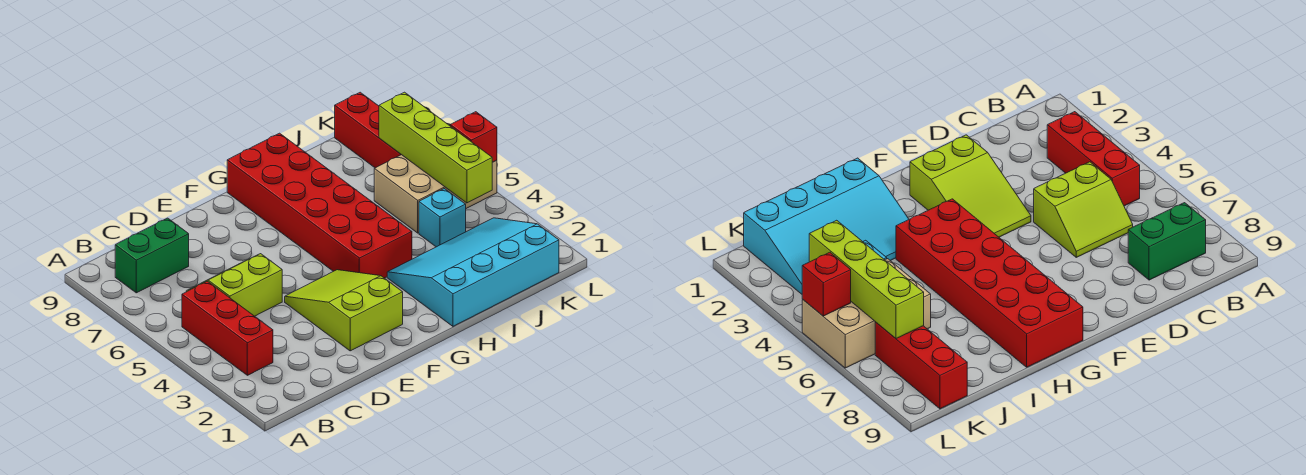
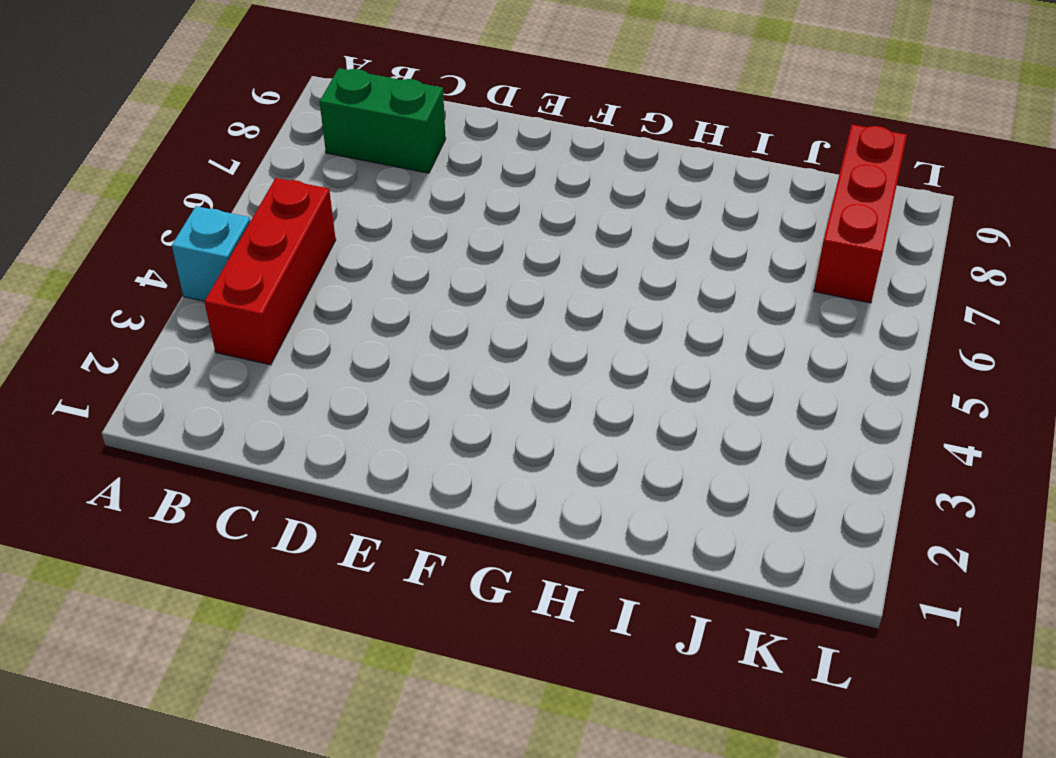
cyan brick A4 level 1 -> cyan brick J4 level 1
none -> lime slope C5:D6 level 1 top 5
none -> lime slope E2:F4 level 1 top 2

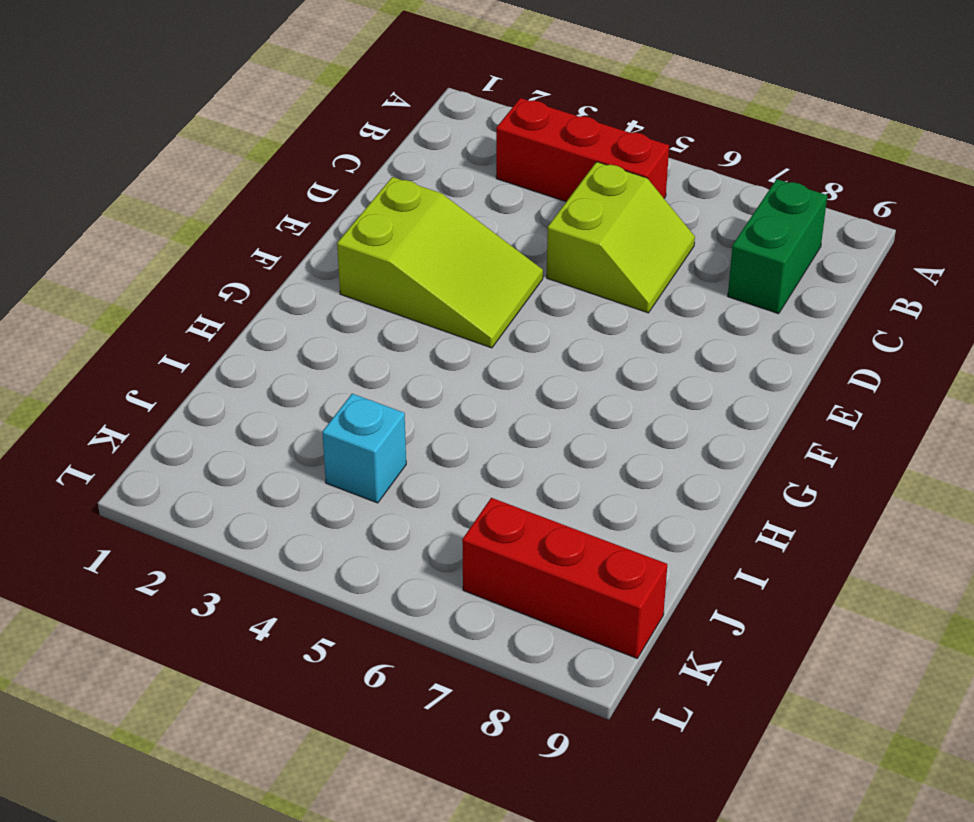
none -> red brick G4:H9 level 1
none -> cyan slope H1:K3 level 1 top 1

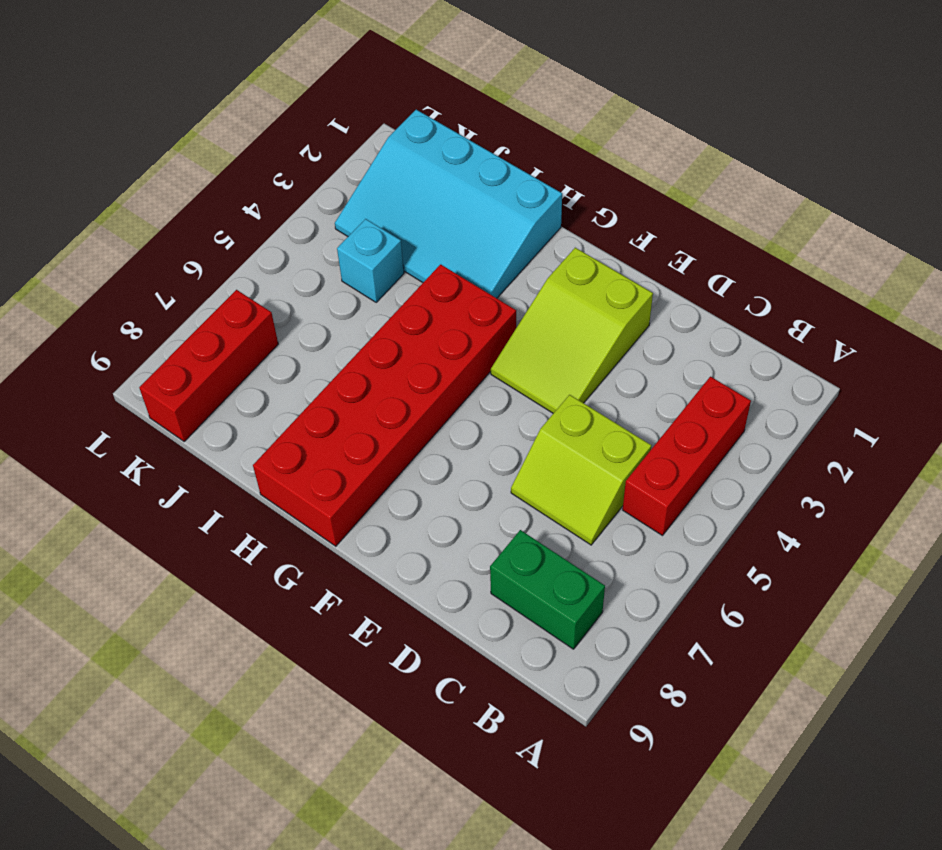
none -> tan brick J5:L6 level 1
none -> lime brick K4:K7 level 2

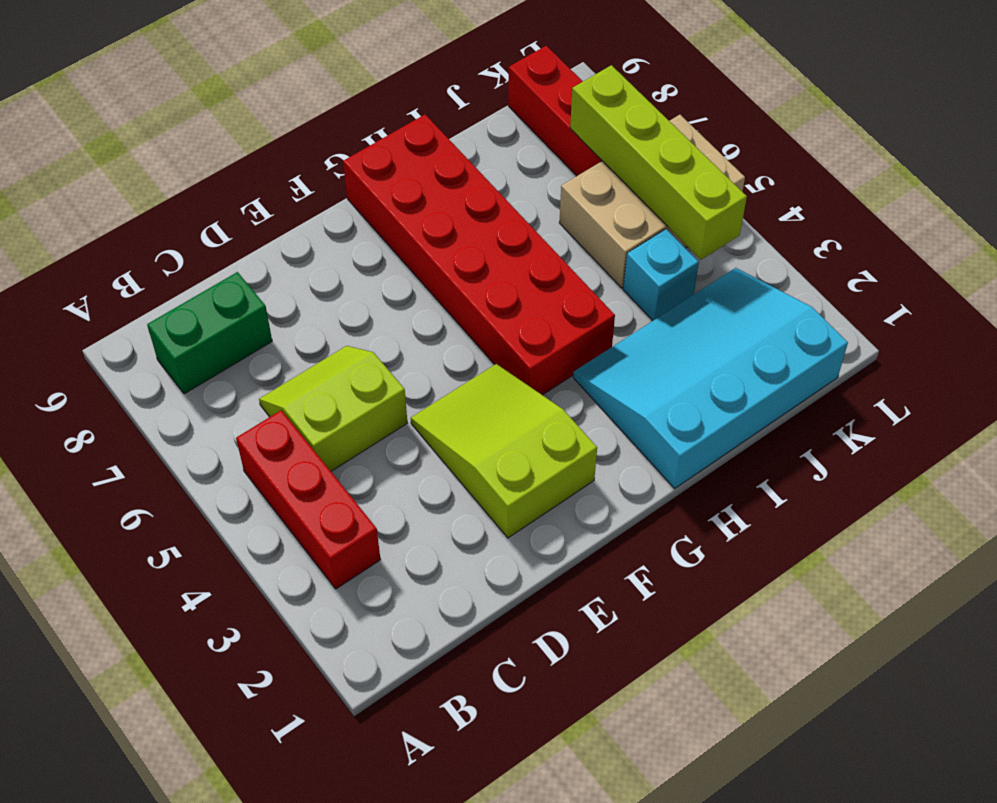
none -> red brick L5 level 2

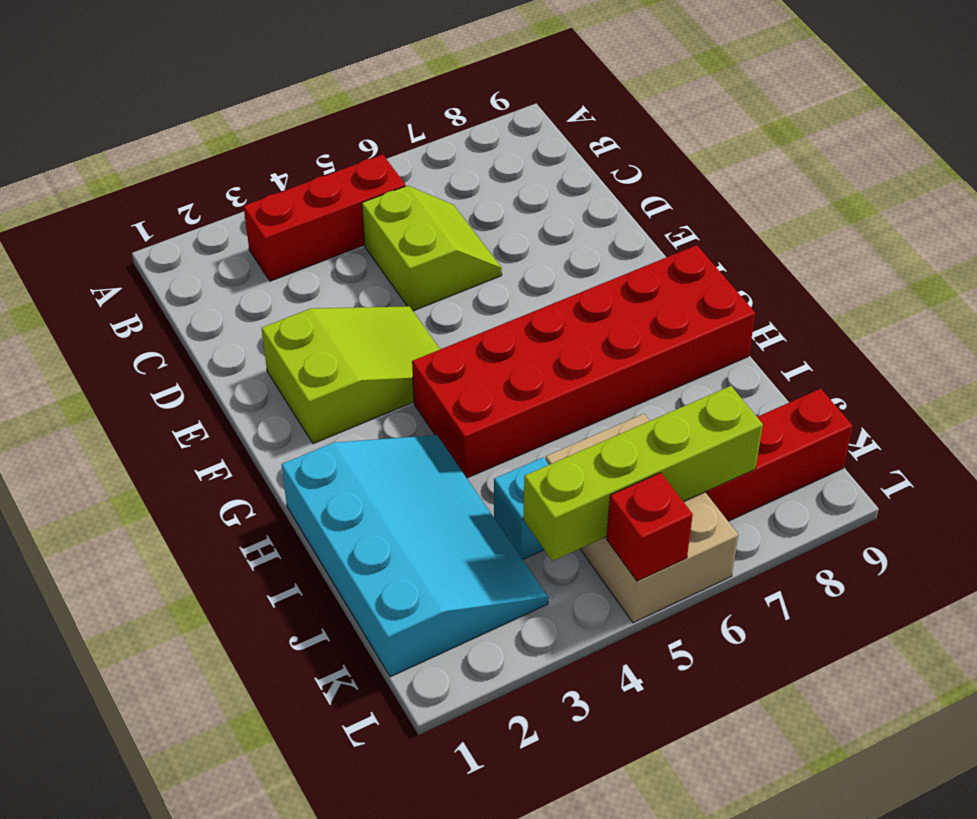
none -> green brick B8:C8 level 1

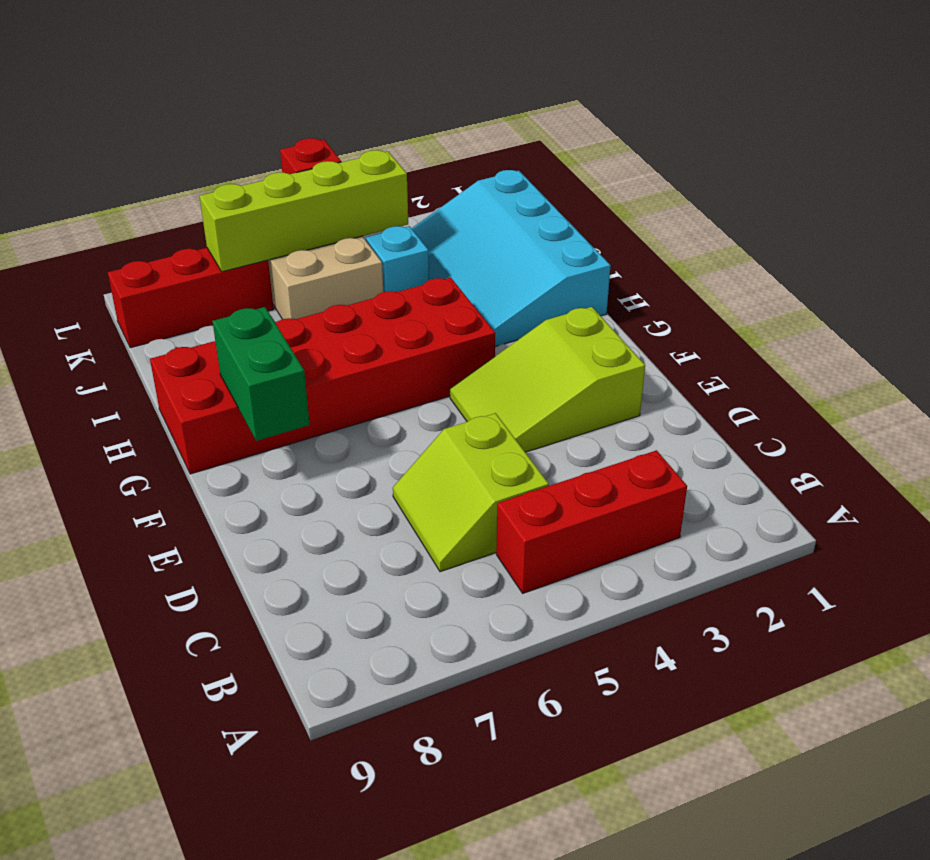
green brick F8:G8 level 2 -> green brick B8:C8 level 1

